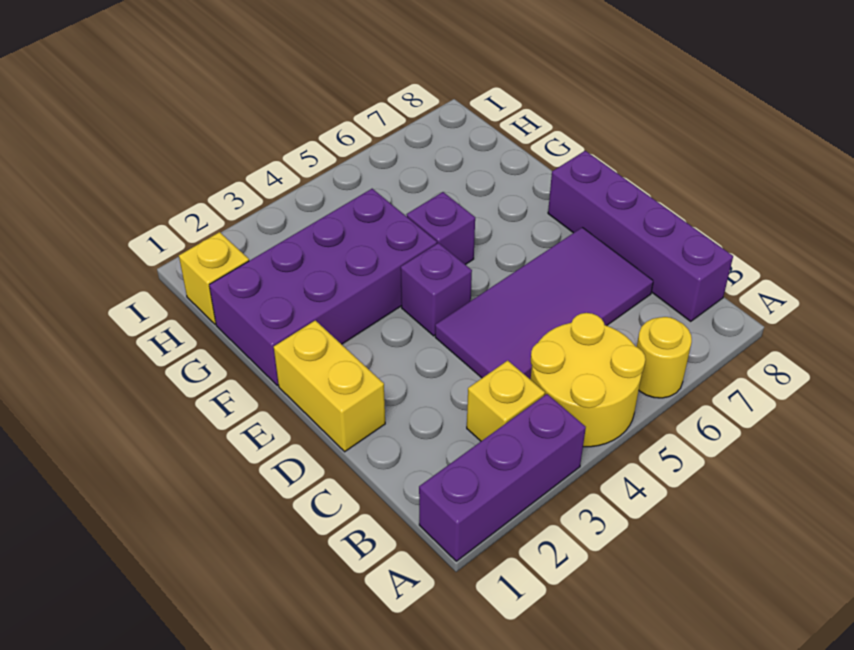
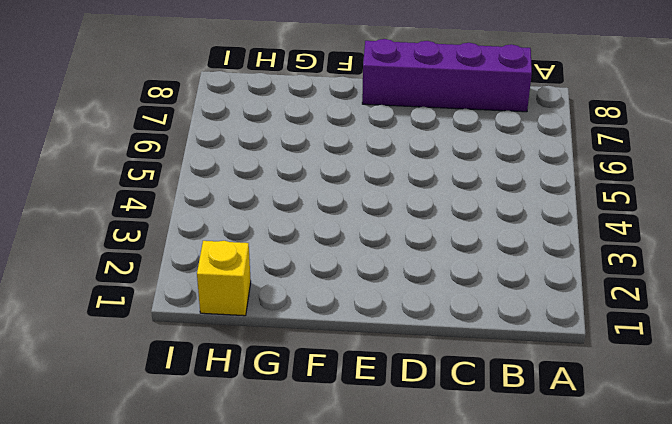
none -> purple brick A1:A3 level 1
none -> yellow round brick A4:B5 level 1

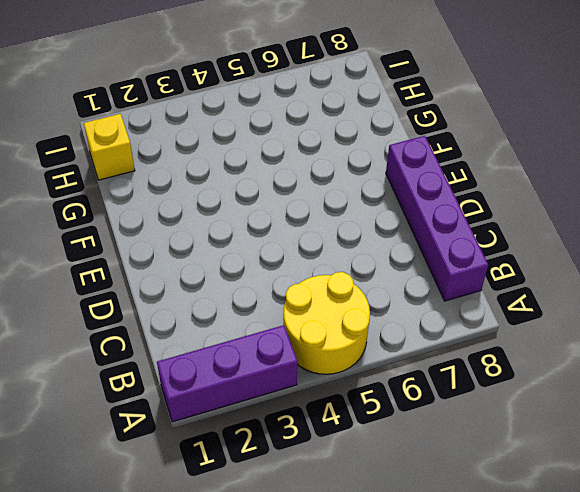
none -> yellow round brick A6 level 1
none -> yellow brick B3 level 1

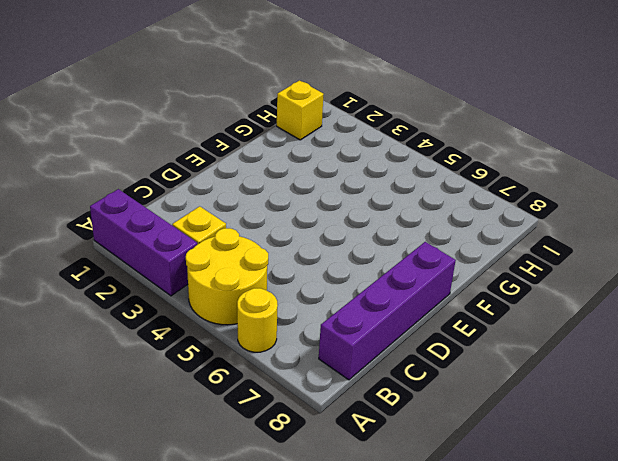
none -> purple tile C4:D7 level 1
none -> yellow brick D1:E1 level 1

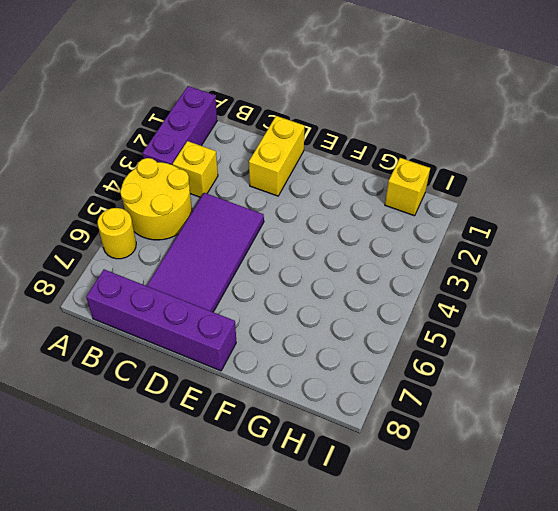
yellow brick D1:D2 level 1 -> yellow brick D1:E1 level 1
none -> purple brick E4 level 1
none -> purple brick F1:G4 level 1

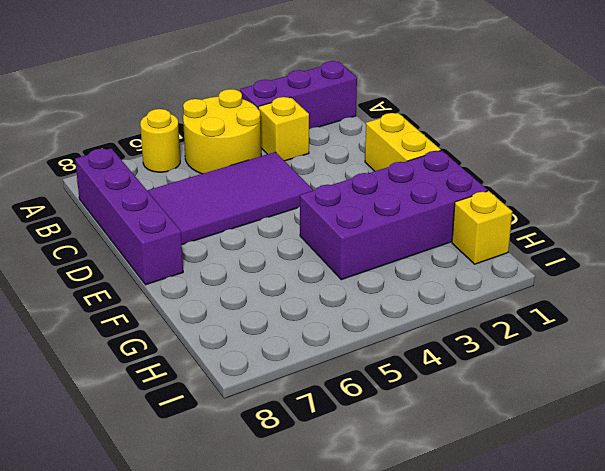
none -> purple brick E4 level 1
none -> purple brick F5 level 1

